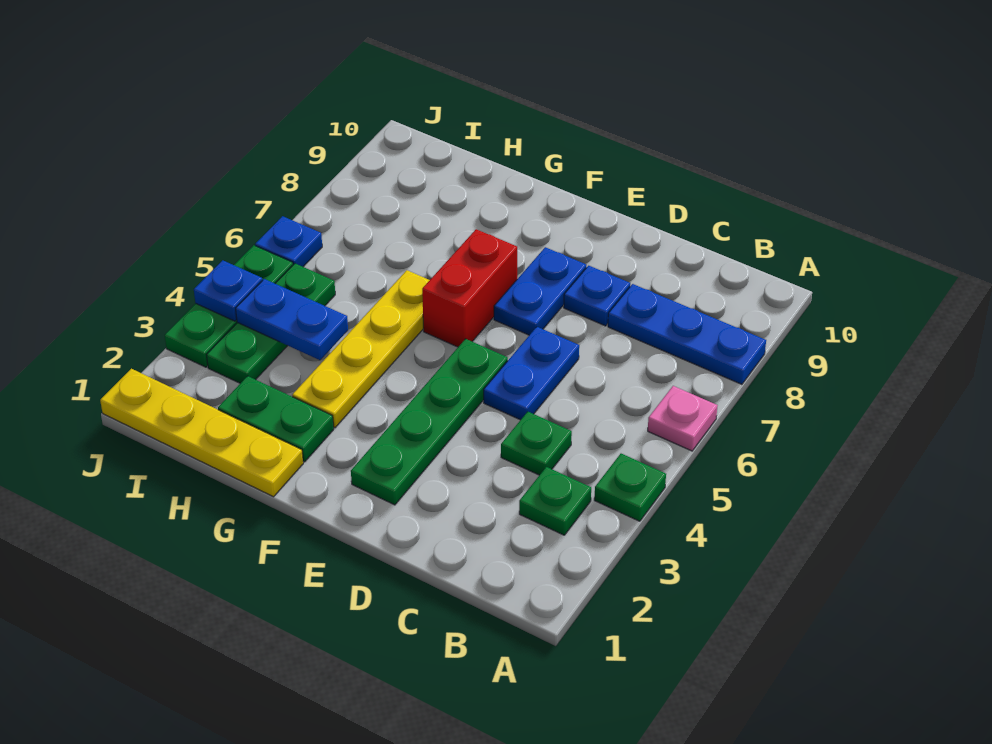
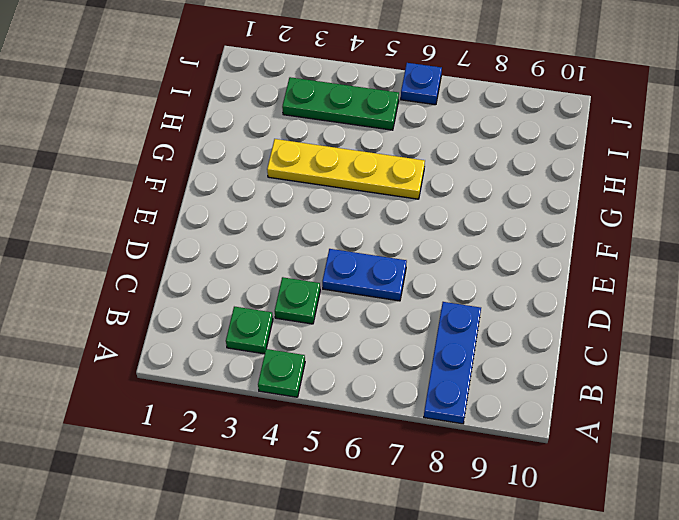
none -> pink plate A6 level 1
none -> blue plate D8 level 1
none -> green plate E2:E5 level 1

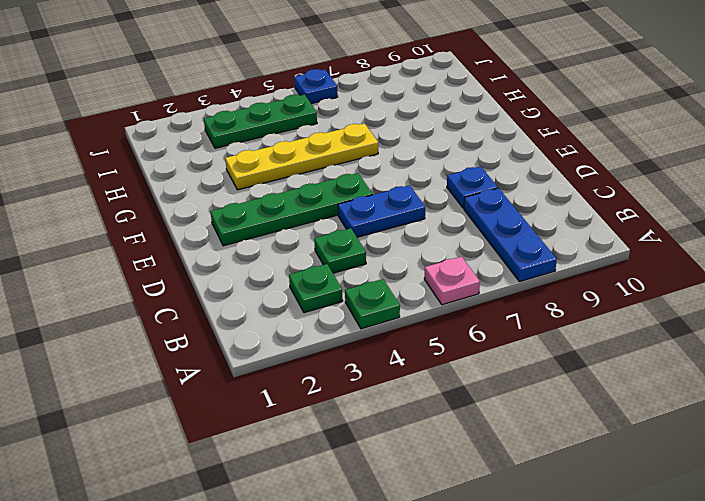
none -> blue plate E7:E8 level 1
none -> red brick F6:F7 level 1
none -> yellow plate G1:J1 level 1

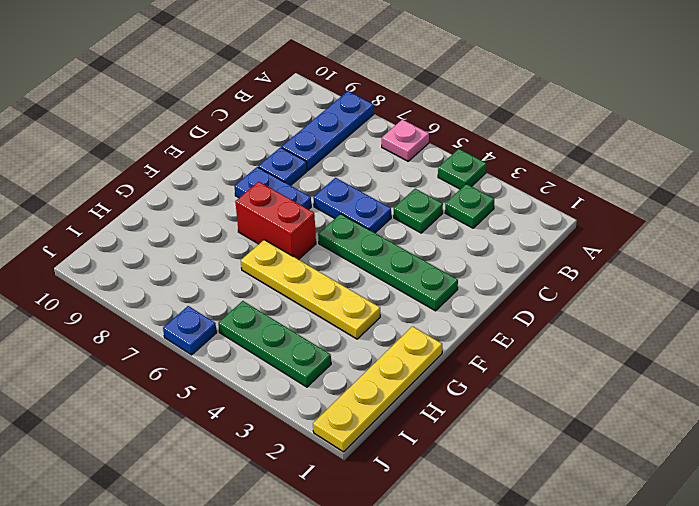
none -> green plate G2:H2 level 1
none -> green plate J3:J5 level 1
none -> blue plate H4:I4 level 2

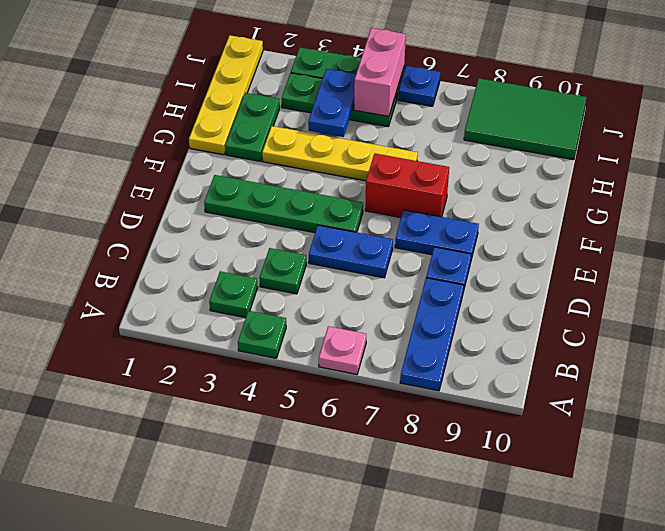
pink brick I5:J5 level 2 -> none
green tile I8:J10 level 1 -> none
none -> blue plate J4 level 2

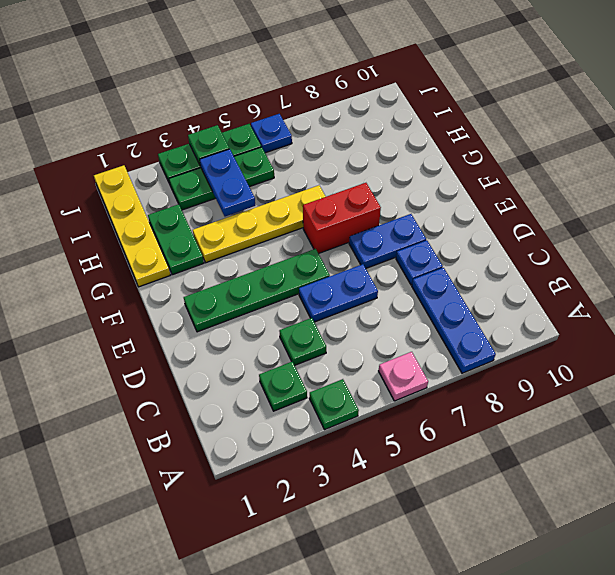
green plate J4 level 2 -> blue plate J4 level 2

